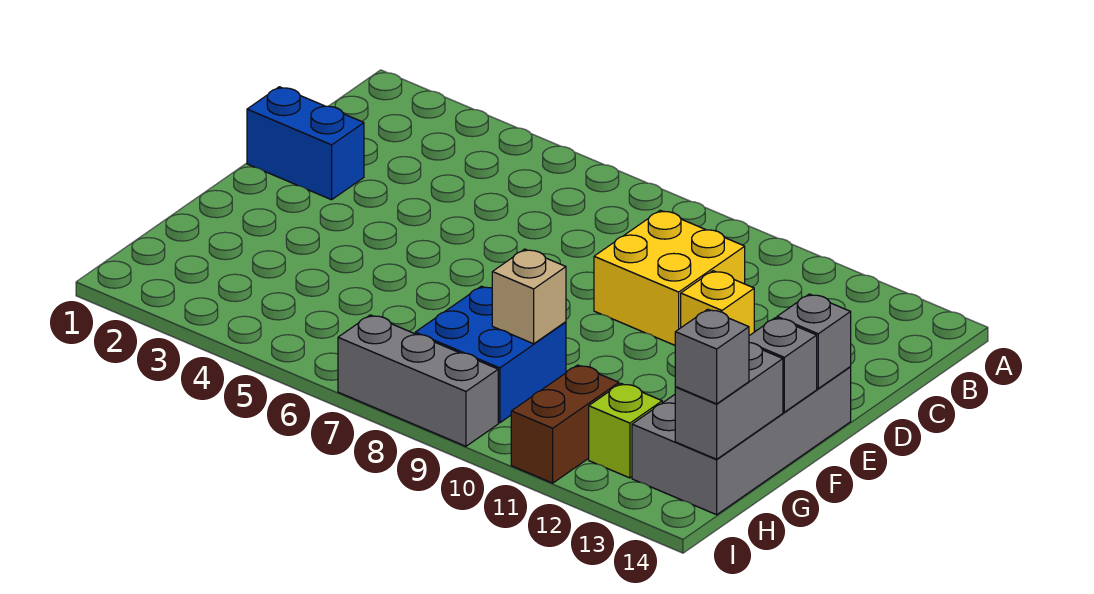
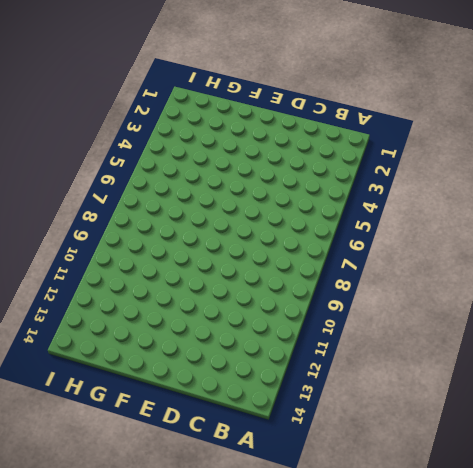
none -> yellow brick C9:D10 level 1
none -> blue brick D1:D2 level 1
none -> yellow brick D11 level 1

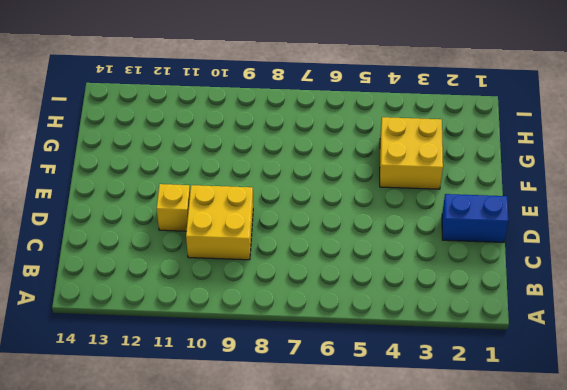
yellow brick F3:G4 level 1 -> none
none -> grey brick E13:H14 level 1
none -> blue brick G8:H9 level 1
none -> brown brick H11:I11 level 1

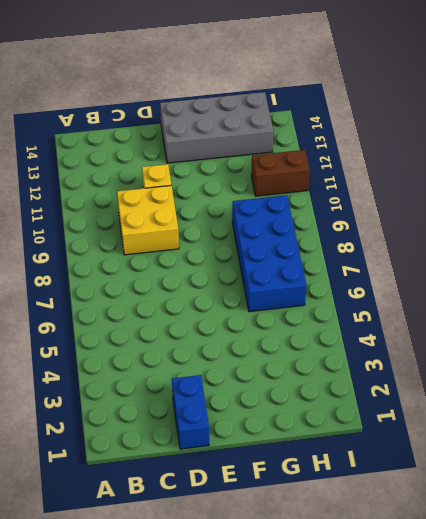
blue brick G6:H9 level 1 -> blue brick G8:H9 level 1
none -> lime brick H12 level 1
none -> grey brick I7:I9 level 1
none -> grey brick E14 level 2

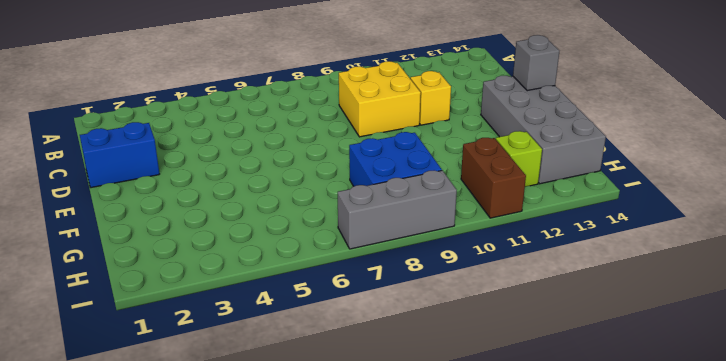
none -> grey brick F14 level 2
none -> tan brick G9 level 2
none -> grey brick G14:H14 level 2

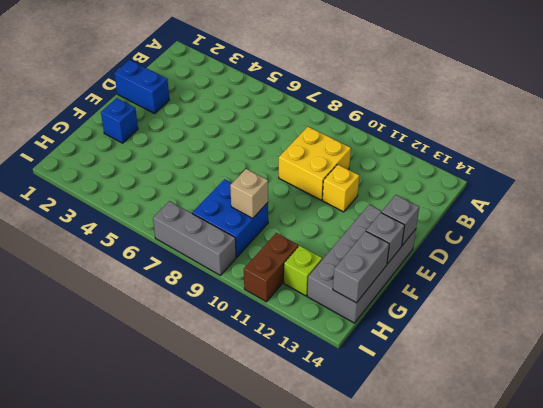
blue brick F2 level 1 -> none
none -> grey brick H14 level 3

